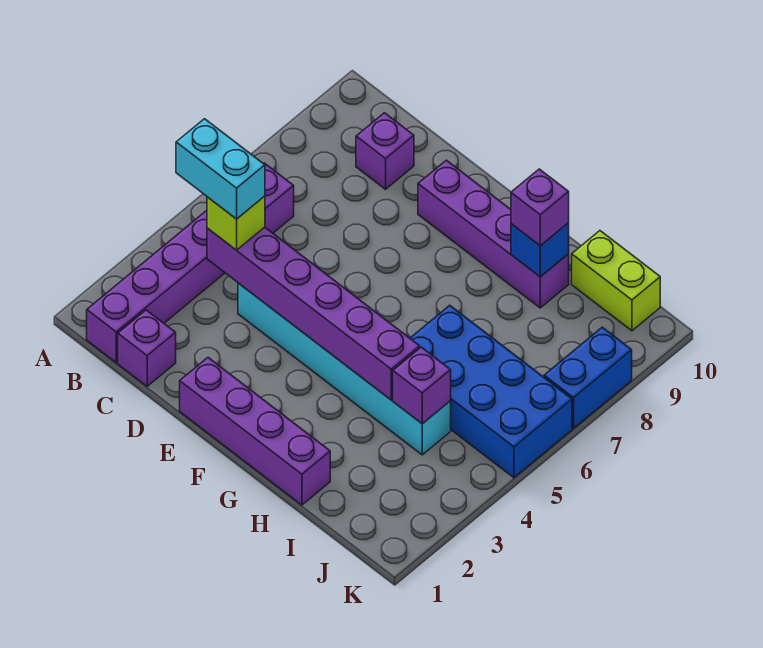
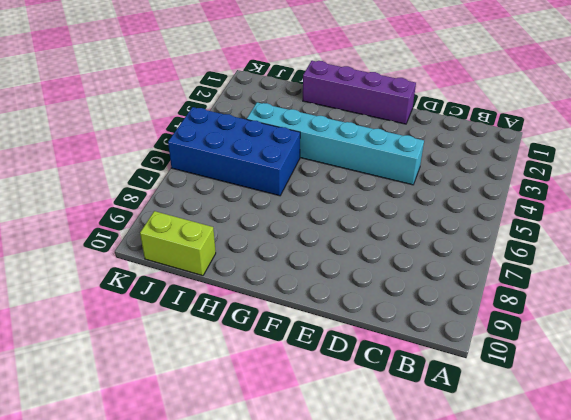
none -> purple brick B1:B6 level 1
none -> purple brick C1 level 1
none -> purple brick C9 level 1

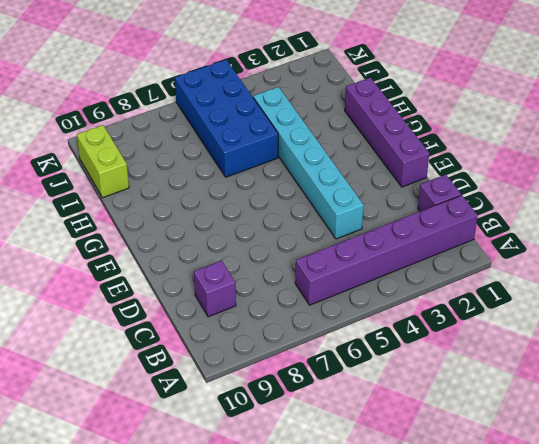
none -> purple brick E9:H9 level 1
none -> blue brick K7:K8 level 1
none -> purple brick C4:H4 level 2

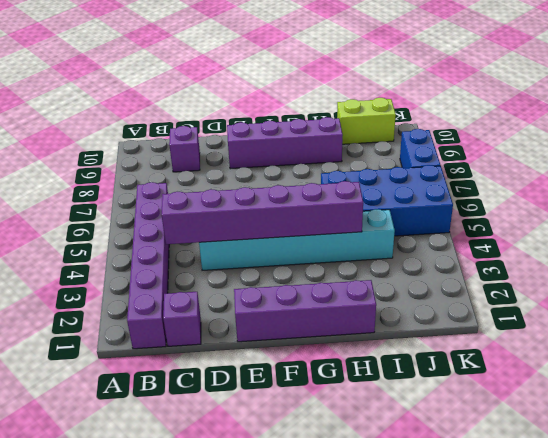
none -> blue brick H9 level 2
none -> purple brick I4 level 2
none -> lime brick C4 level 3

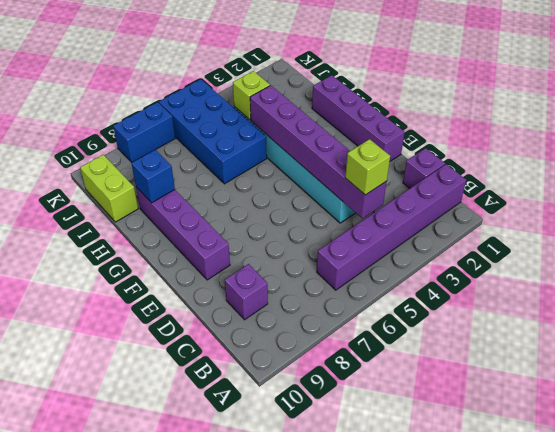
lime brick I4 level 2 -> purple brick I4 level 2
none -> purple brick H9 level 3
none -> cyan brick B4:C4 level 4

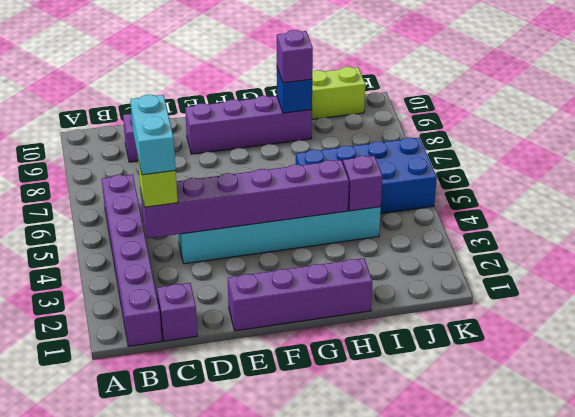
cyan brick C4:C5 level 4 -> cyan brick B4:C4 level 4
none -> blue brick K7:K8 level 1

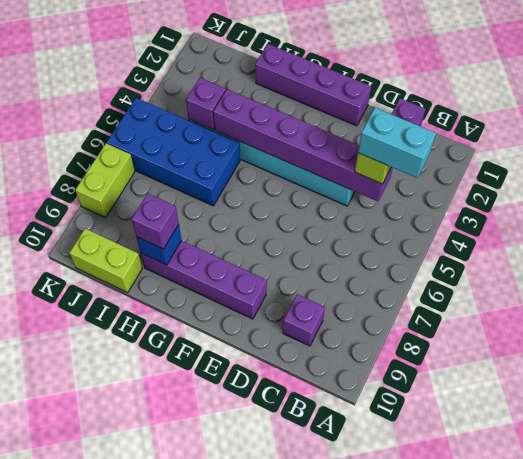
lime brick K7:K8 level 1 -> blue brick K7:K8 level 1
none -> purple brick B1:B6 level 1

